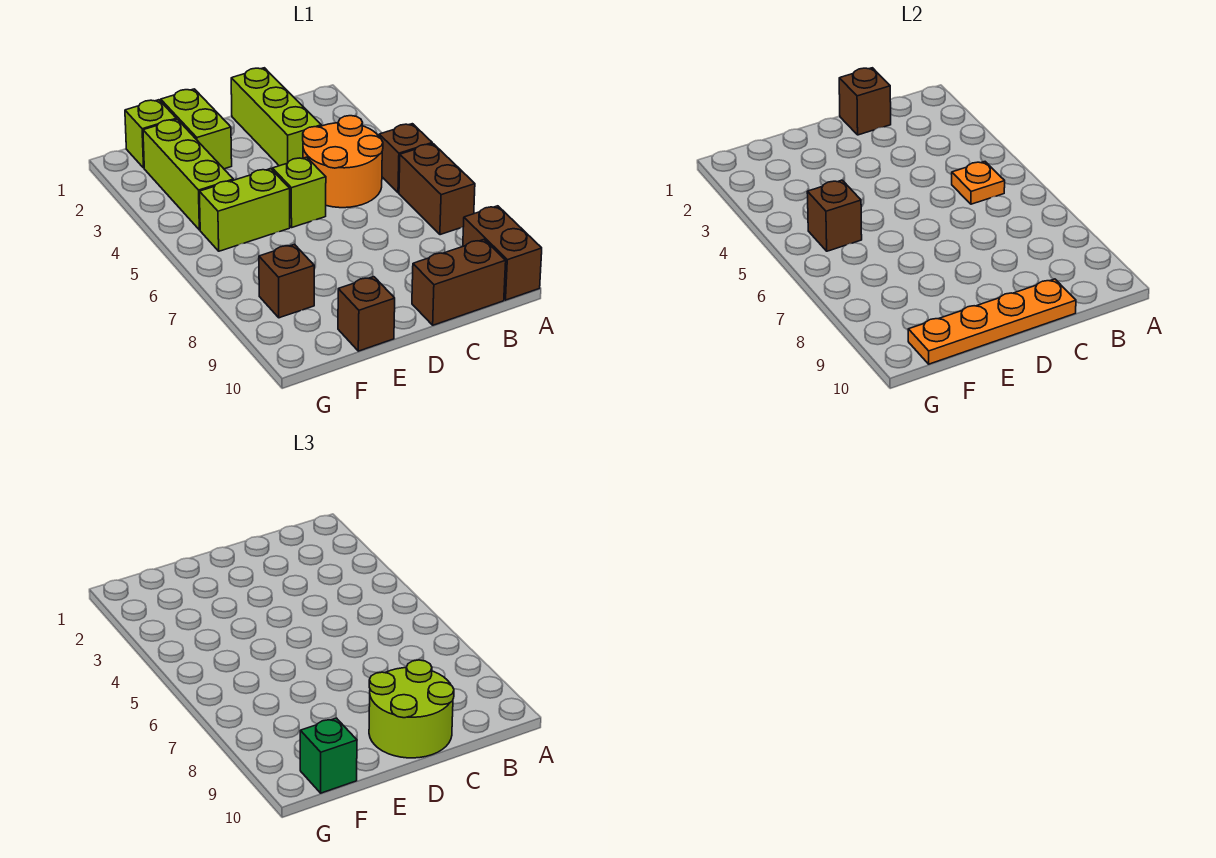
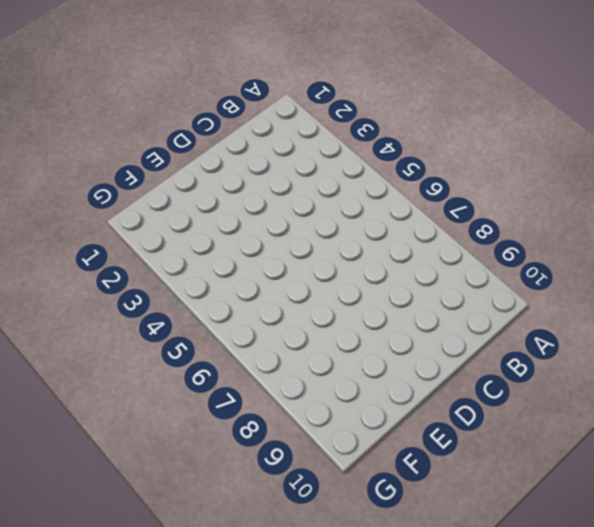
none -> brown brick A5 level 1
none -> brown brick A6:A7 level 1
none -> brown brick A9:A10 level 1

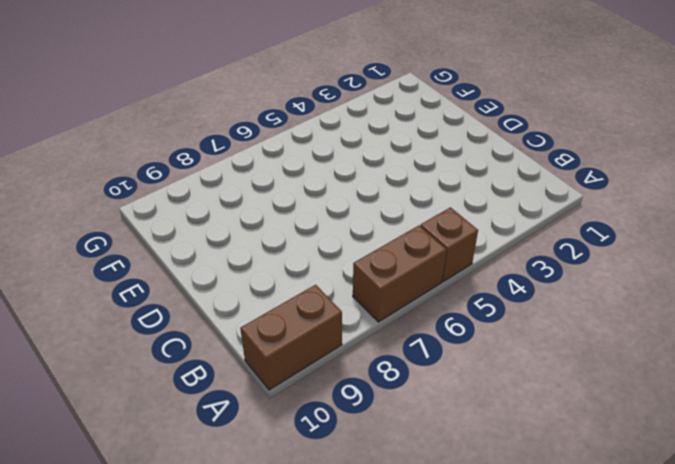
none -> orange round brick B4:C5 level 1
none -> brown brick B10:C10 level 1
none -> lime brick C1:C3 level 1

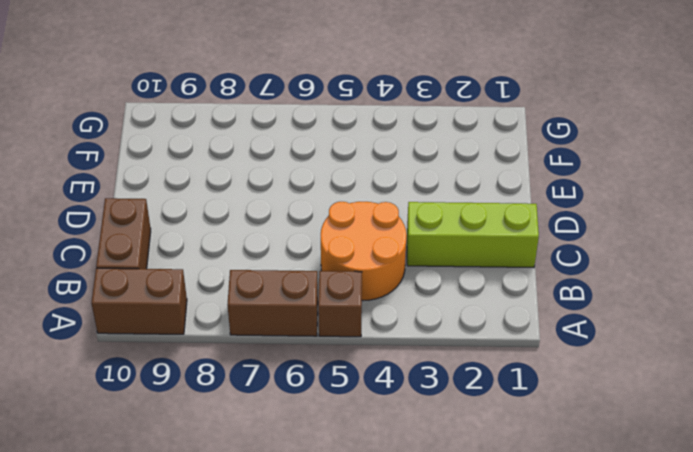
none -> lime brick D5 level 1
none -> lime brick E1:E2 level 1
none -> lime brick E5:F5 level 1

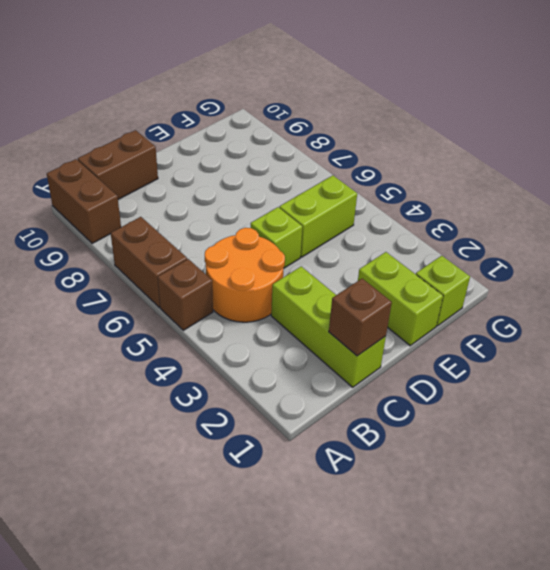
none -> brown brick E10 level 1
none -> lime brick F2:F4 level 1
none -> brown brick F8 level 1

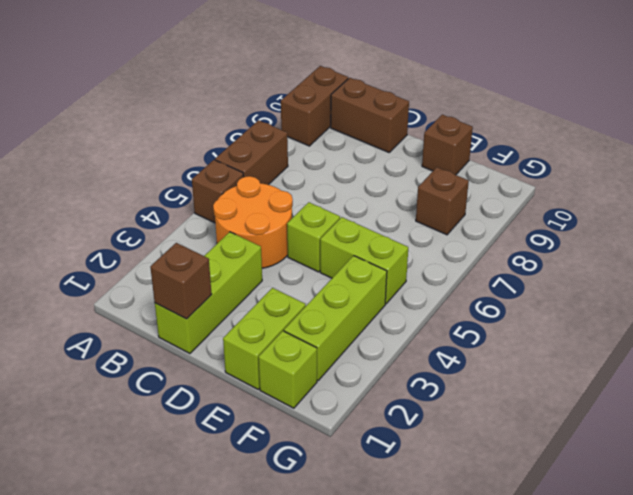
none -> orange plate B5 level 2
none -> orange plate C10:F10 level 2
none -> brown brick F5 level 2

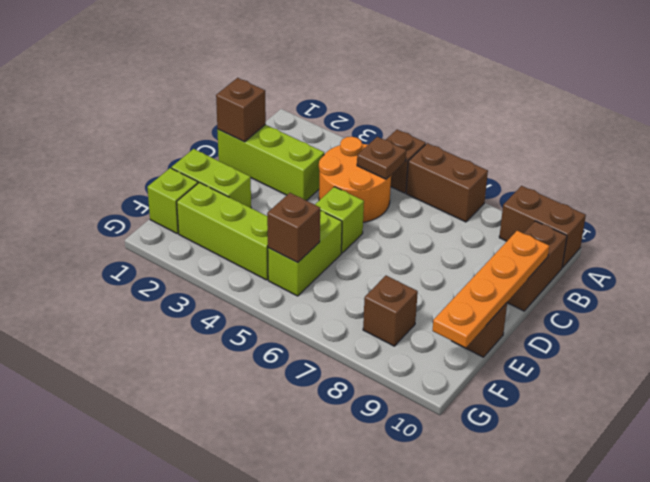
brown plate B5 level 2 -> orange plate B5 level 2
none -> lime round brick C9:D10 level 3
none -> green brick F10 level 3

